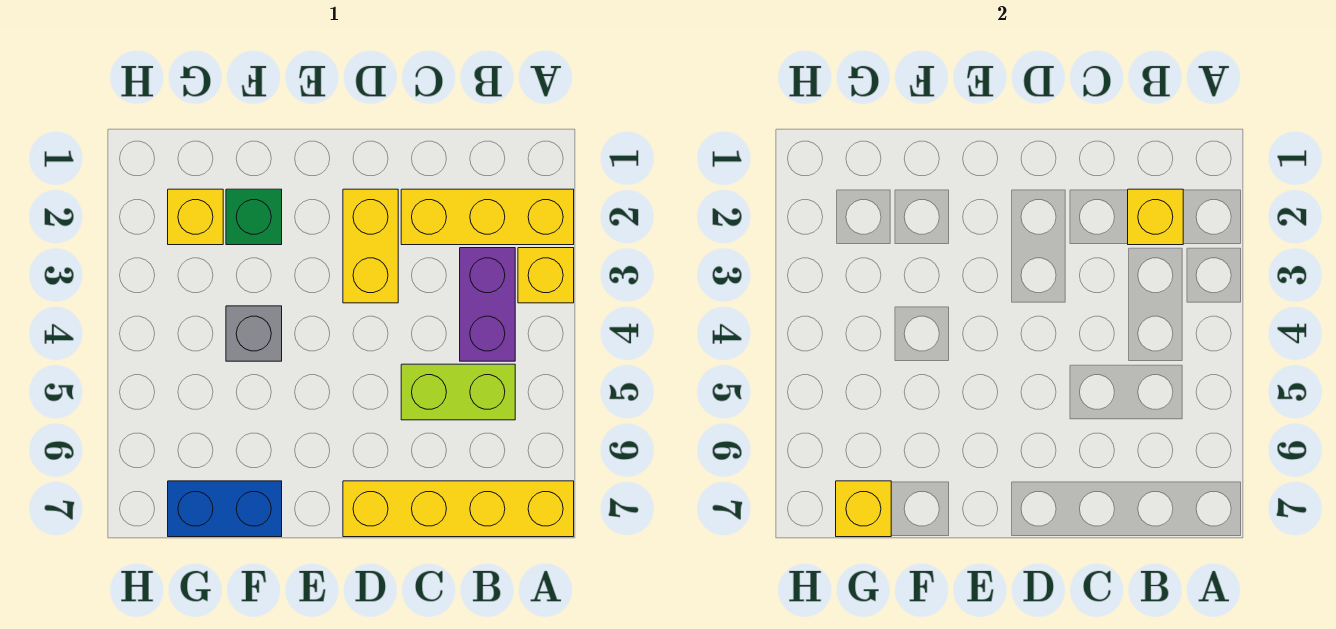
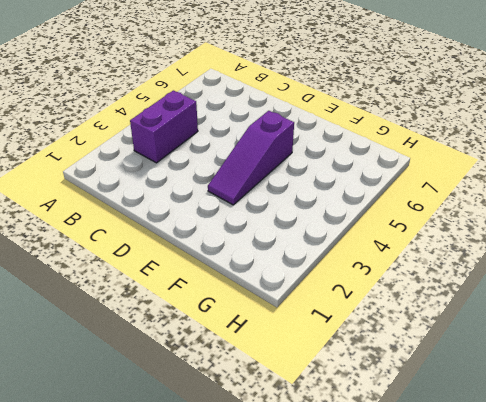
purple slope E3:E5 level 1 top 5 -> none
none -> yellow brick A2:C2 level 1
none -> yellow brick A3 level 1
none -> yellow brick A7:D7 level 1

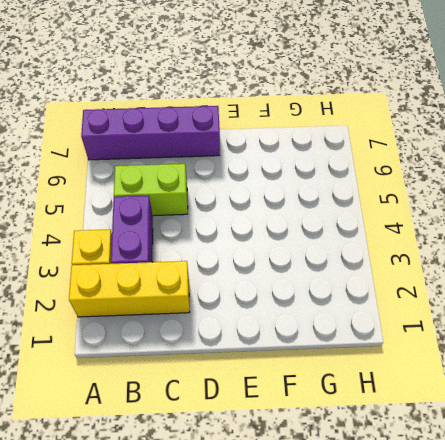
purple brick A7:D7 level 1 -> yellow brick A7:D7 level 1
none -> yellow brick D2:D3 level 1
none -> green brick F2 level 1
none -> grey brick F4 level 1

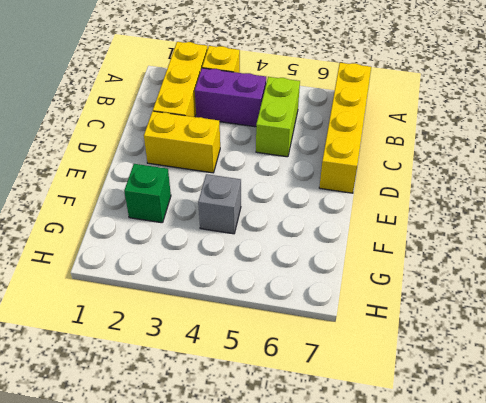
none -> blue brick F7:G7 level 1
none -> yellow brick G2 level 1
none -> yellow brick B2 level 2

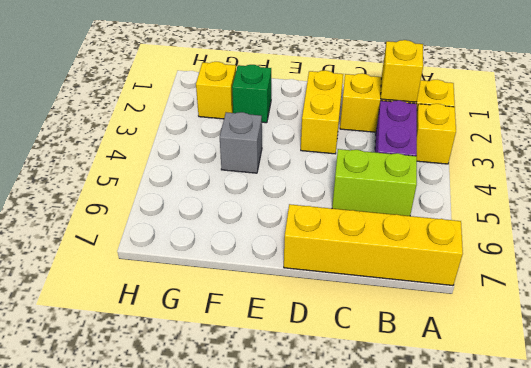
none -> blue brick F7:G7 level 1
none -> yellow brick G7 level 2

